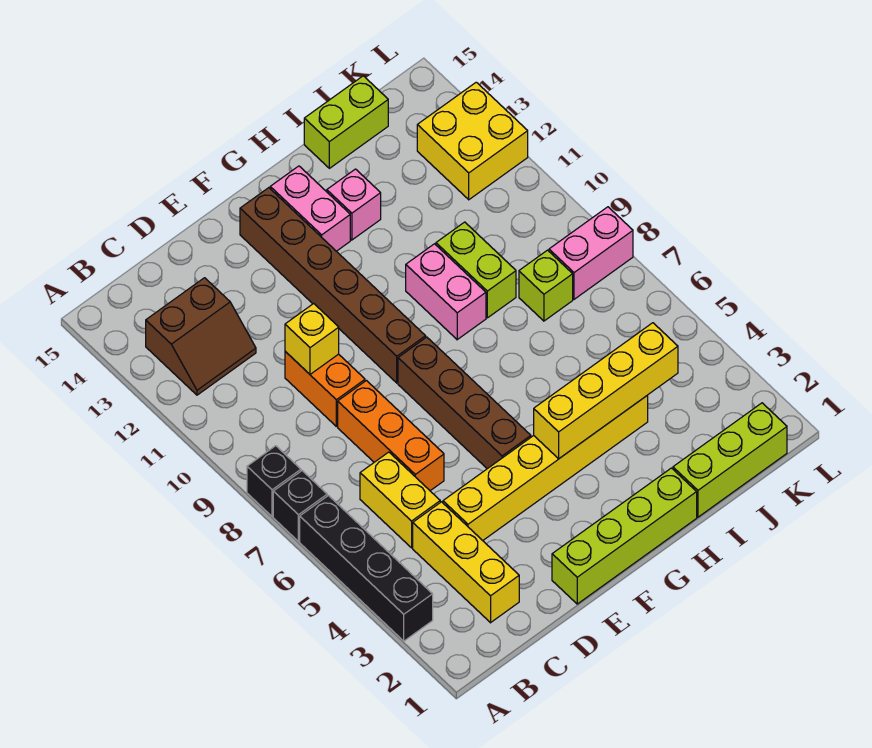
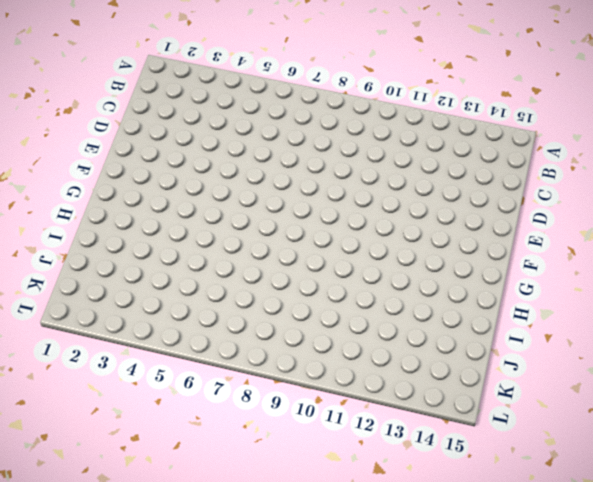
none -> black brick A3:A6 level 1
none -> black brick A7 level 1
none -> black brick A8 level 1

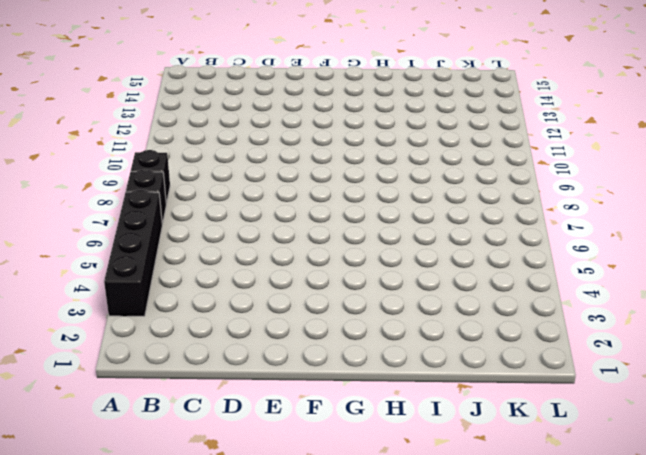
none -> brown slope B12:C13 level 1 top 13
none -> yellow brick C2:C4 level 1
none -> yellow brick C5:C6 level 1

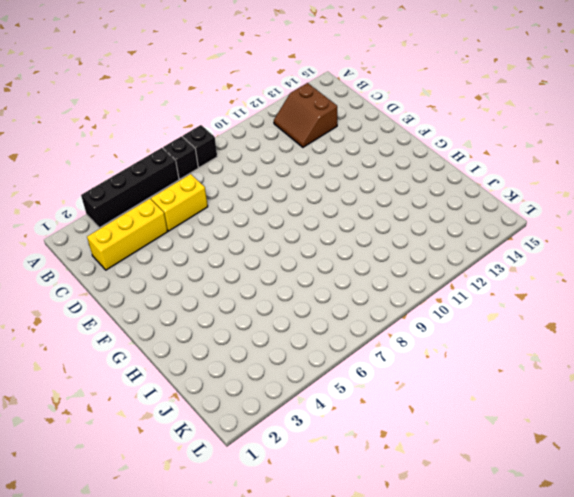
none -> yellow brick D4:I4 level 1
none -> orange brick D6:D8 level 1
none -> orange brick D9:D10 level 1

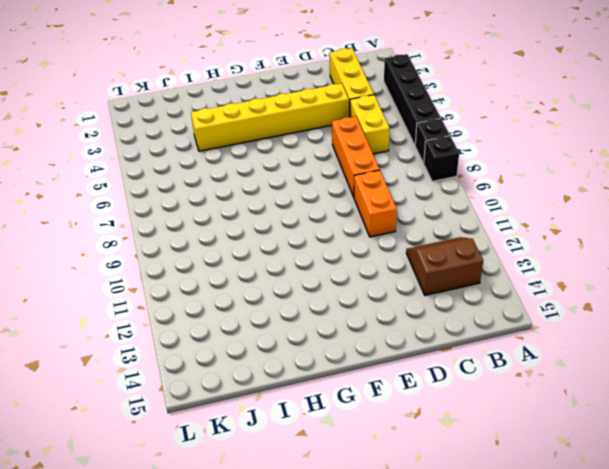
none -> lime brick E1:H1 level 1
none -> brown brick F5:F8 level 1
none -> brown brick F9:F14 level 1

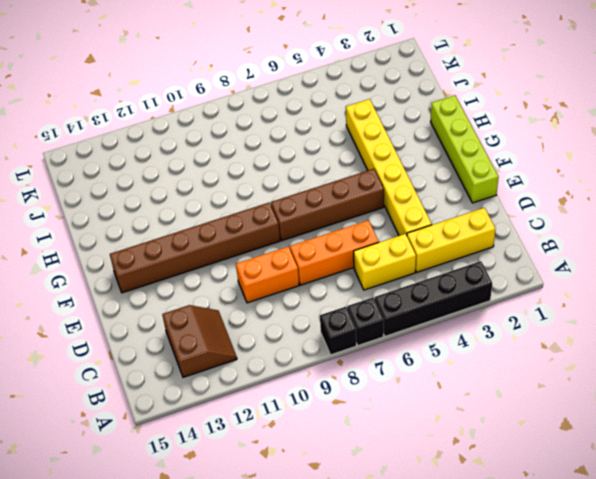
none -> pink brick G13:G14 level 1
none -> pink brick H9:H10 level 1
none -> pink brick H13 level 1

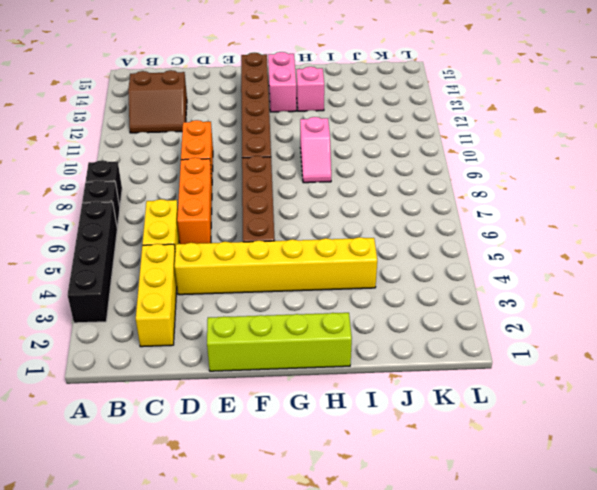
pink slope H9:H10 level 1 top 10 -> pink brick H9:H10 level 1
none -> lime brick I1:K1 level 1
none -> lime brick I9:I10 level 1
none -> lime brick I15:J15 level 1

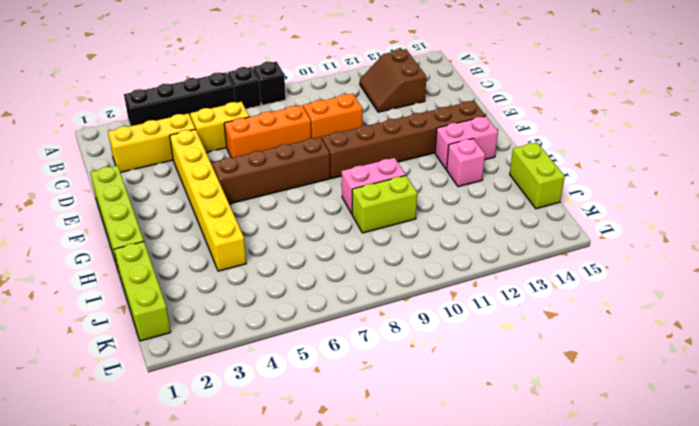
none -> lime brick J8 level 1
none -> pink brick K8:L8 level 1
none -> yellow brick K12:L13 level 1

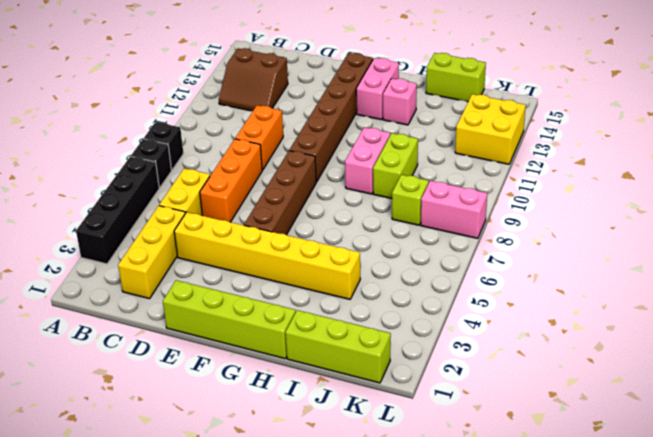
none -> yellow brick D10 level 2
none -> yellow brick G4:J4 level 2

